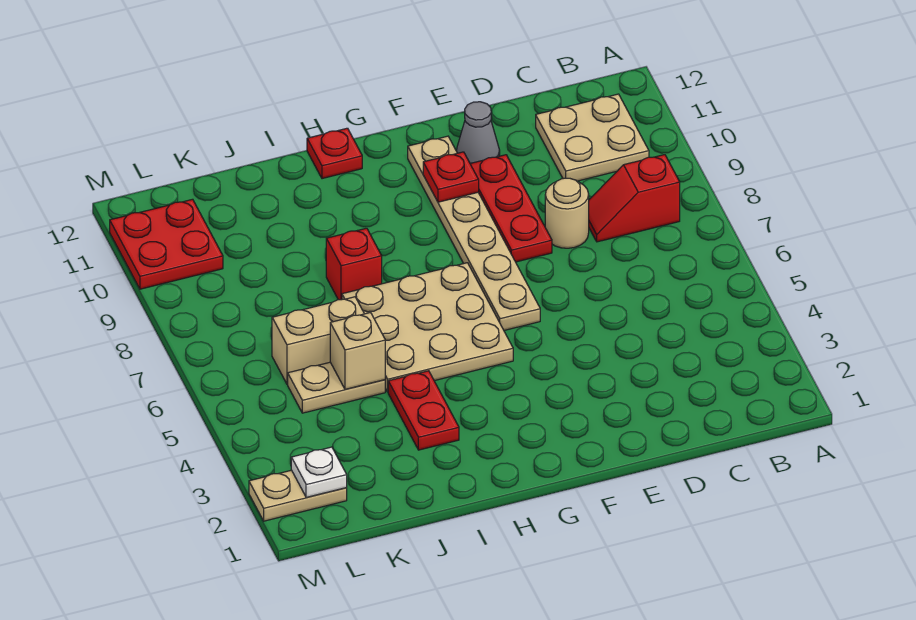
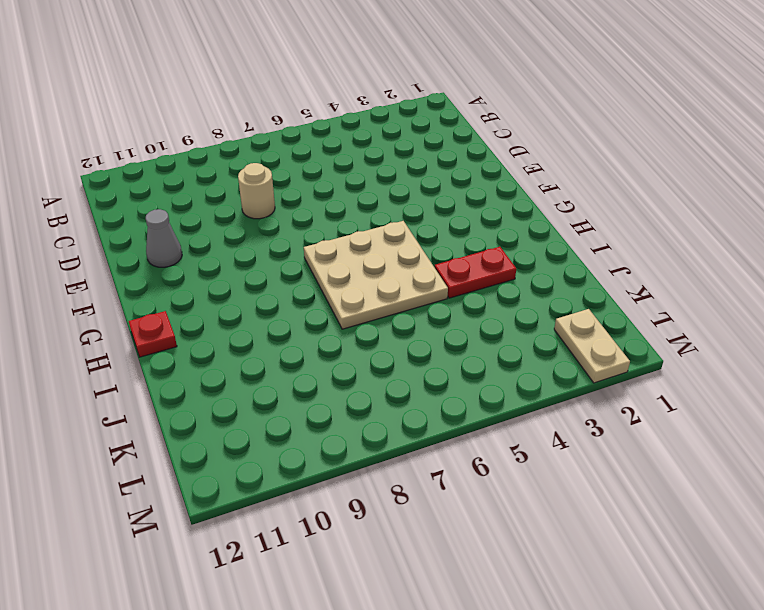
none -> red slope B8:C8 level 1 top B
none -> tan plate B10:C11 level 1
none -> red plate E8:E10 level 1

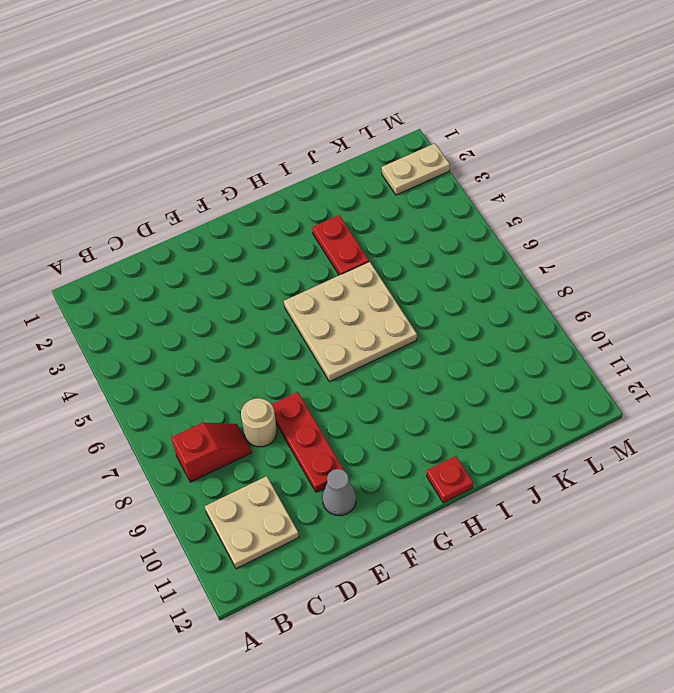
none -> tan plate F6:F11 level 1
none -> red brick I8 level 1
none -> tan plate J5:K5 level 1

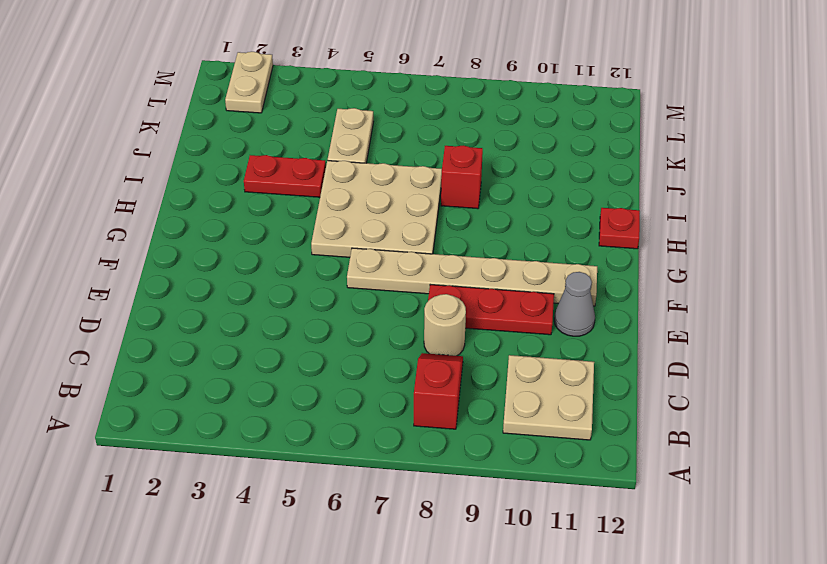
none -> tan brick J6:K6 level 1
none -> red plate L10:M11 level 1
none -> red plate F10 level 2

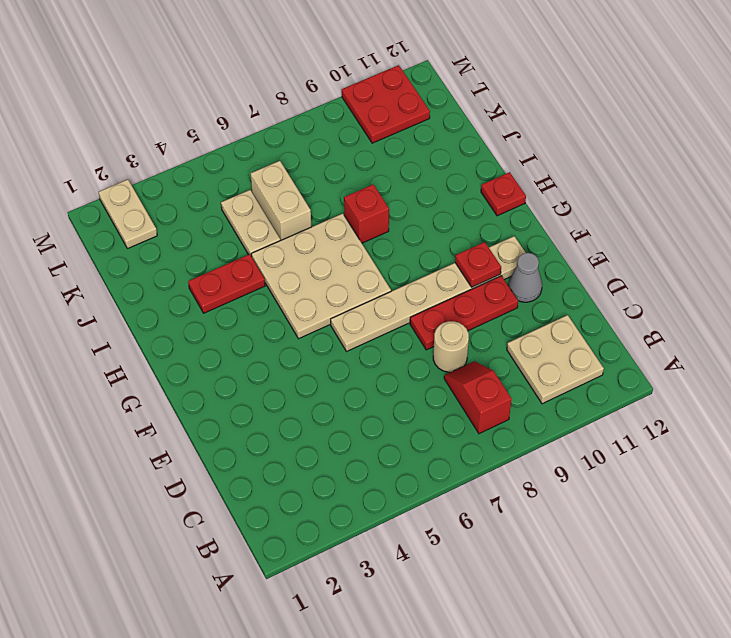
none -> tan brick J5 level 2
none -> white plate L2 level 2

